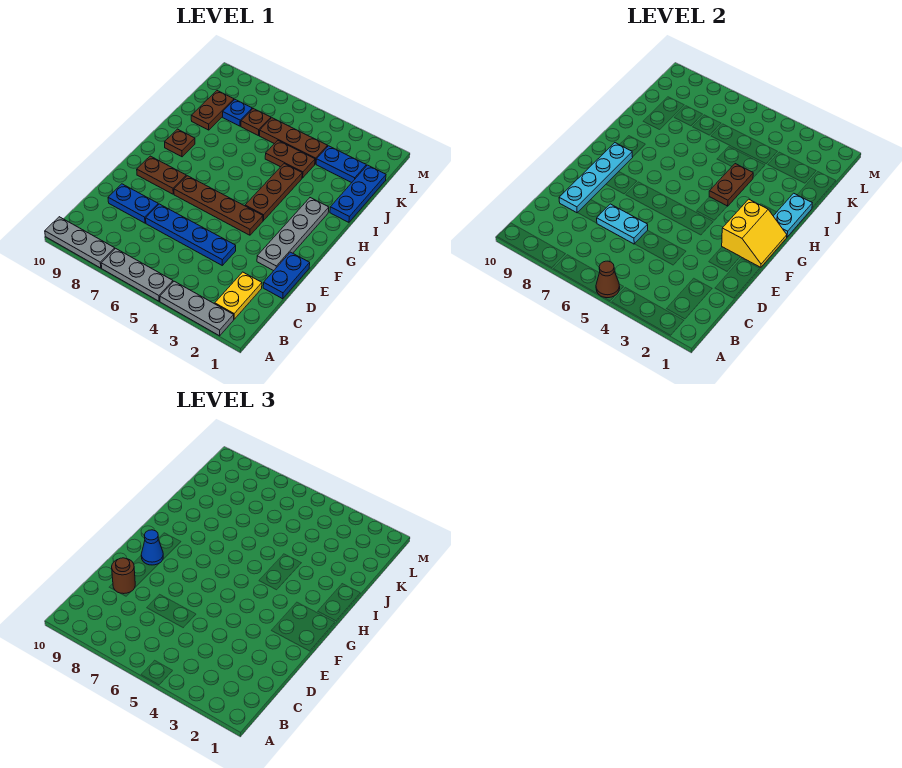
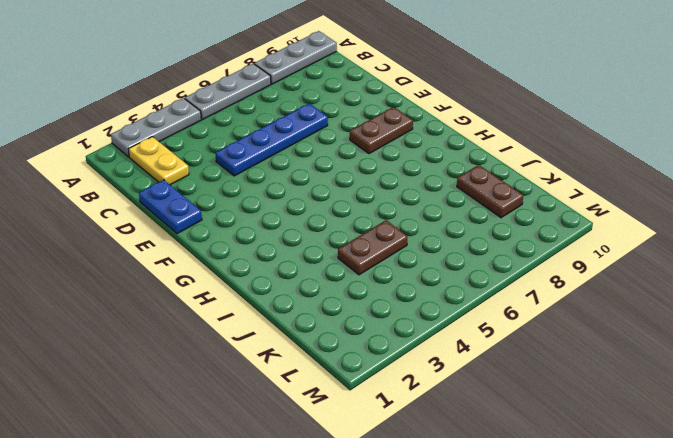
none -> blue plate D8:D9 level 1
none -> grey plate E2:H2 level 1
none -> brown plate F4:F7 level 1

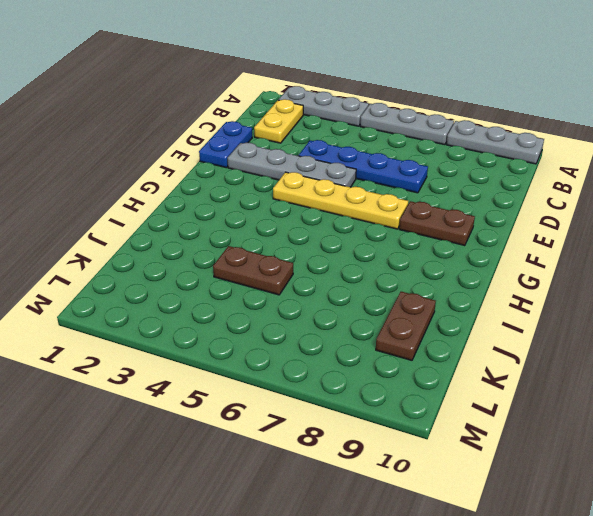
grey plate E2:E5 level 1 -> grey plate E2:H2 level 1
yellow plate F4:F7 level 1 -> brown plate F4:F7 level 1
none -> blue plate D8:D9 level 1
none -> brown plate G4:I4 level 1
none -> brown plate H9 level 1

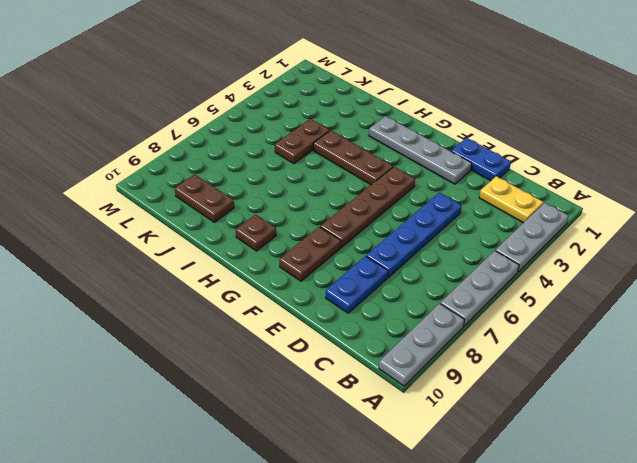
none -> blue plate I1:K1 level 1
none -> blue plate K2:K3 level 1
none -> brown plate K4:K6 level 1

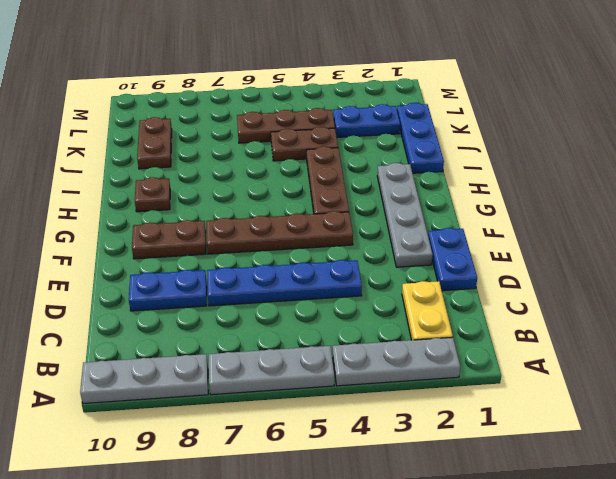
none -> brown plate K7 level 1
none -> blue plate K8 level 1
none -> brown cone A5 level 2

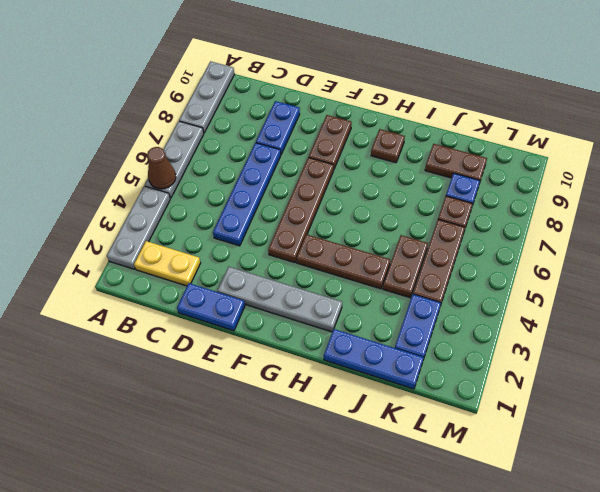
none -> cyan plate D6:D7 level 2
none -> cyan plate D9:G9 level 2
none -> yellow slope F1:G2 level 2 top 2

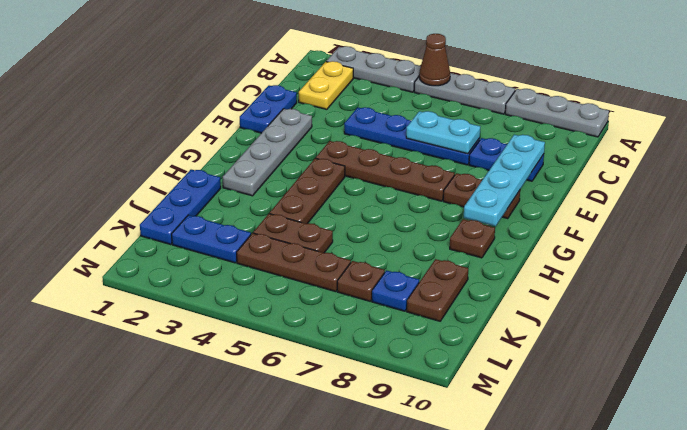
none -> yellow slope F1:G2 level 2 top 2
none -> cyan plate H1:I1 level 2
none -> brown plate H4:I4 level 2

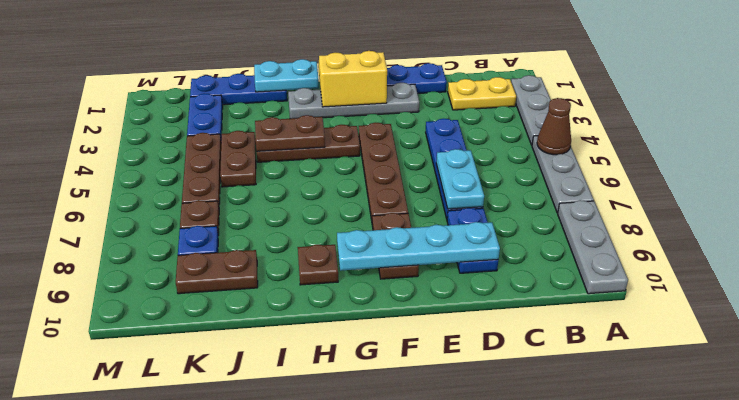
none -> brown round brick D9 level 3
none -> blue cone F9 level 3

